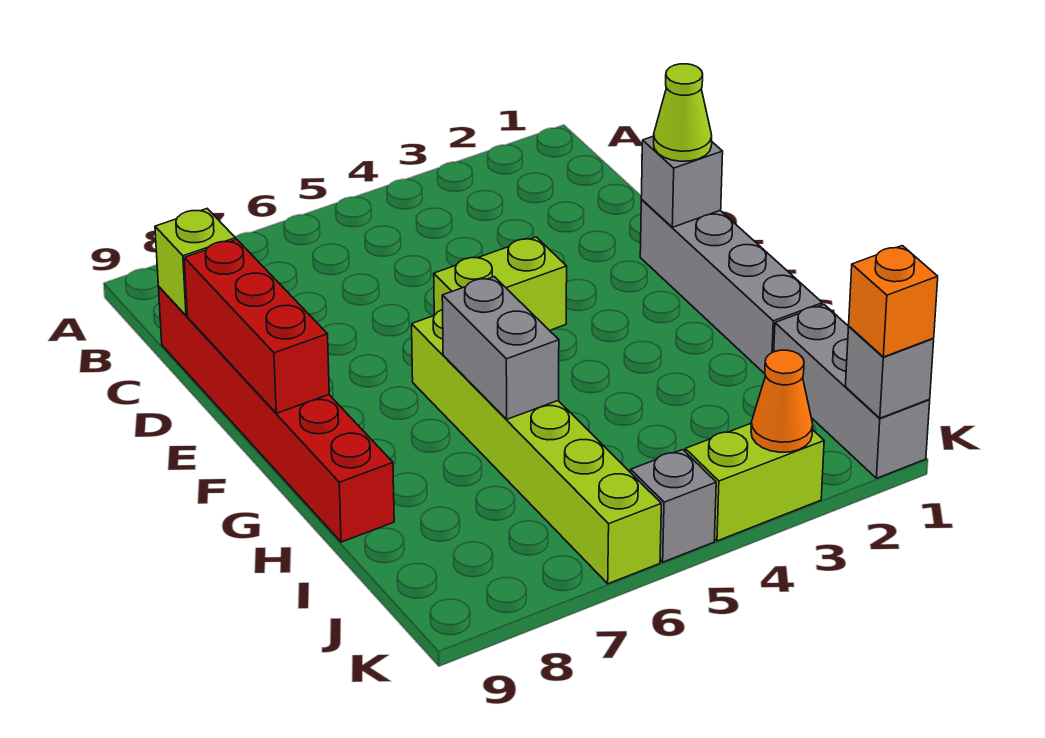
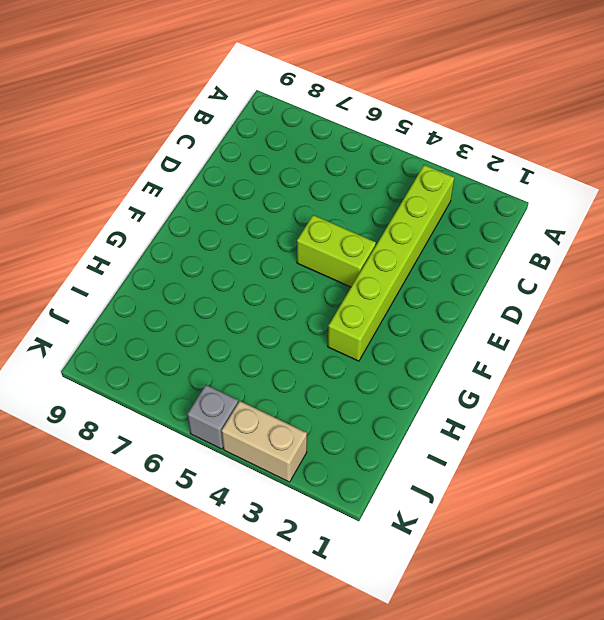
lime brick B3:G3 level 1 -> lime brick F6:K6 level 1
tan brick K3:K4 level 1 -> lime brick K3:K4 level 1
none -> red brick C9:H9 level 1
none -> grey brick E1:H1 level 1
none -> grey brick I1:K1 level 1

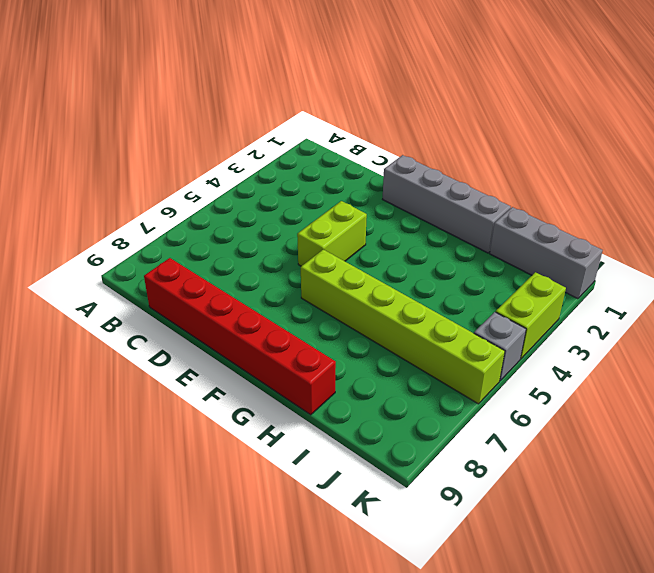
none -> lime brick C9 level 2
none -> red brick D9:F9 level 2
none -> grey brick E1 level 2

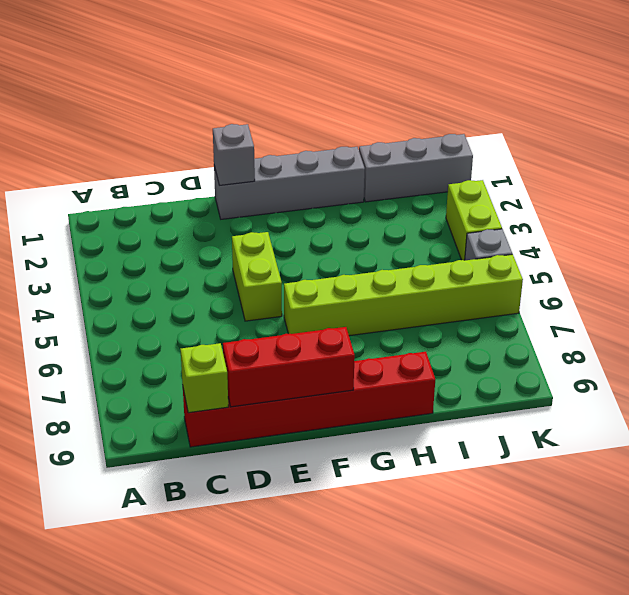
none -> grey brick G6:H6 level 2
none -> grey brick K1 level 2
none -> orange cone K3 level 2

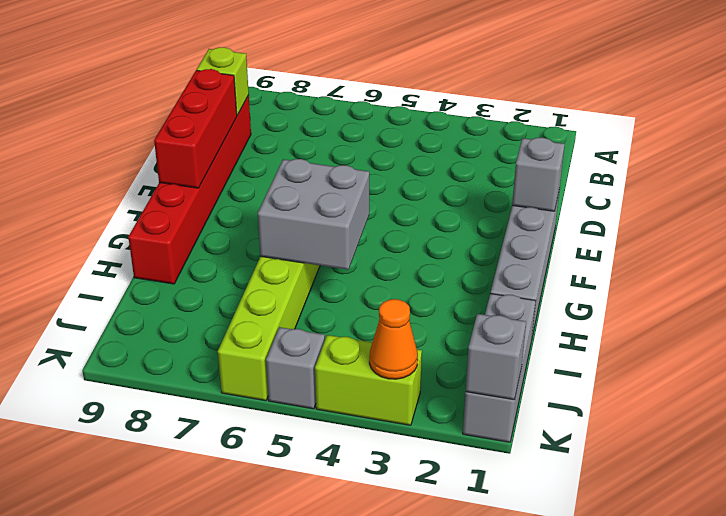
grey brick G5:H6 level 2 -> grey brick G6:H6 level 2
none -> lime brick E4:E5 level 1
none -> lime cone E1 level 3
none -> orange brick K1 level 3

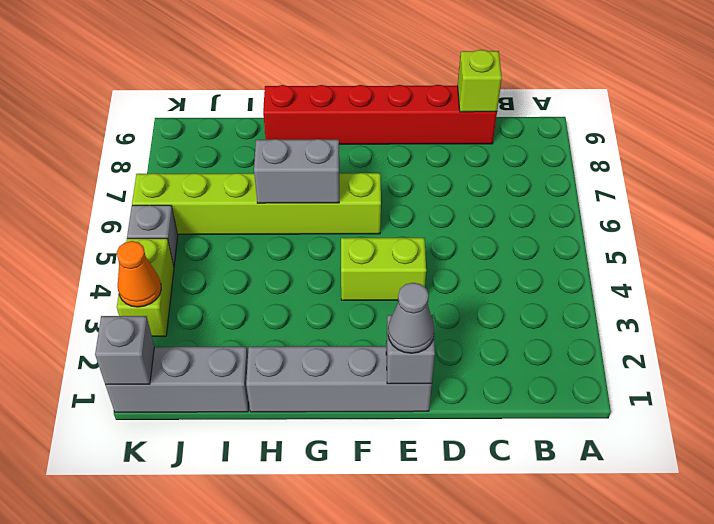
grey cone E1 level 3 -> lime cone E1 level 3
lime brick E4:F4 level 1 -> lime brick E4:E5 level 1
none -> red brick D9:F9 level 2
none -> orange brick K1 level 3

